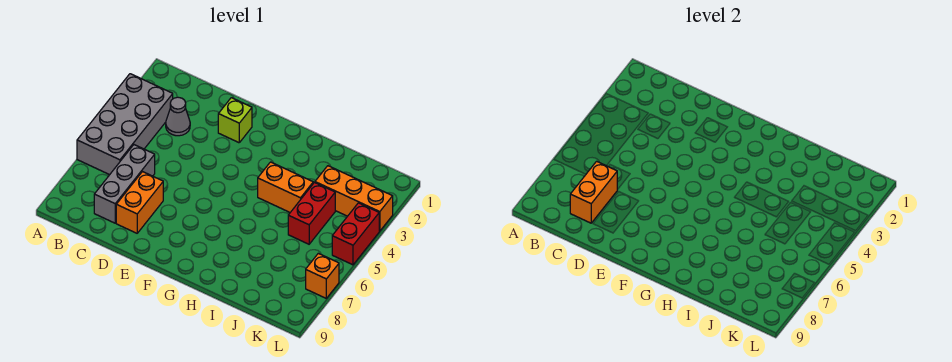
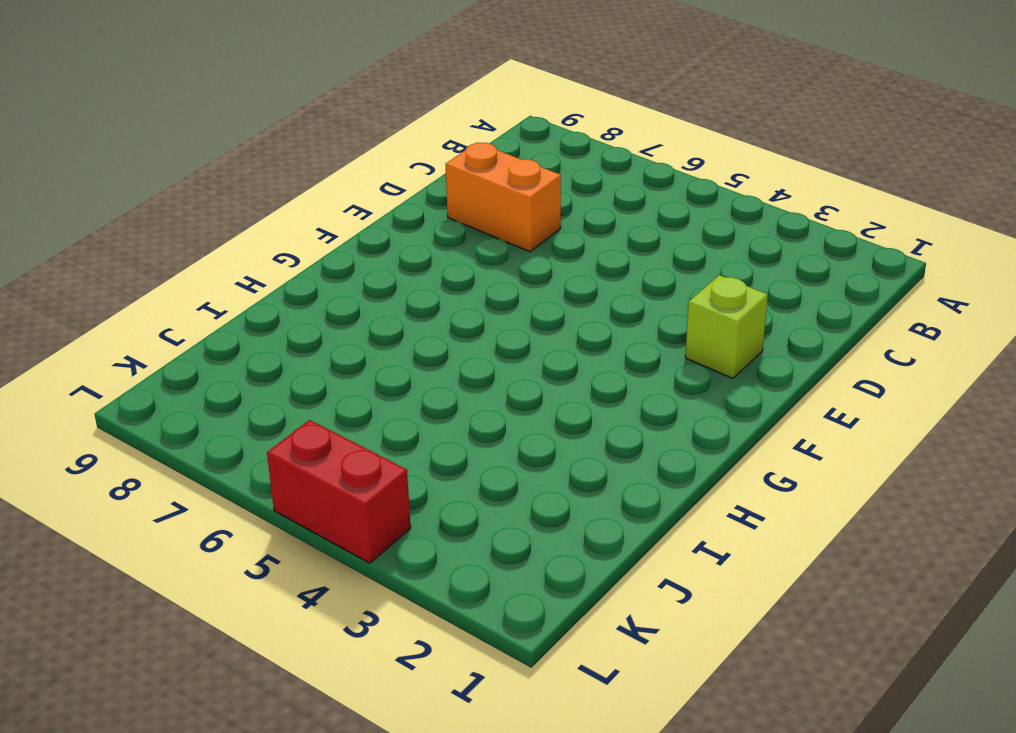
none -> grey brick A3:B6 level 1
none -> grey cone C3 level 1

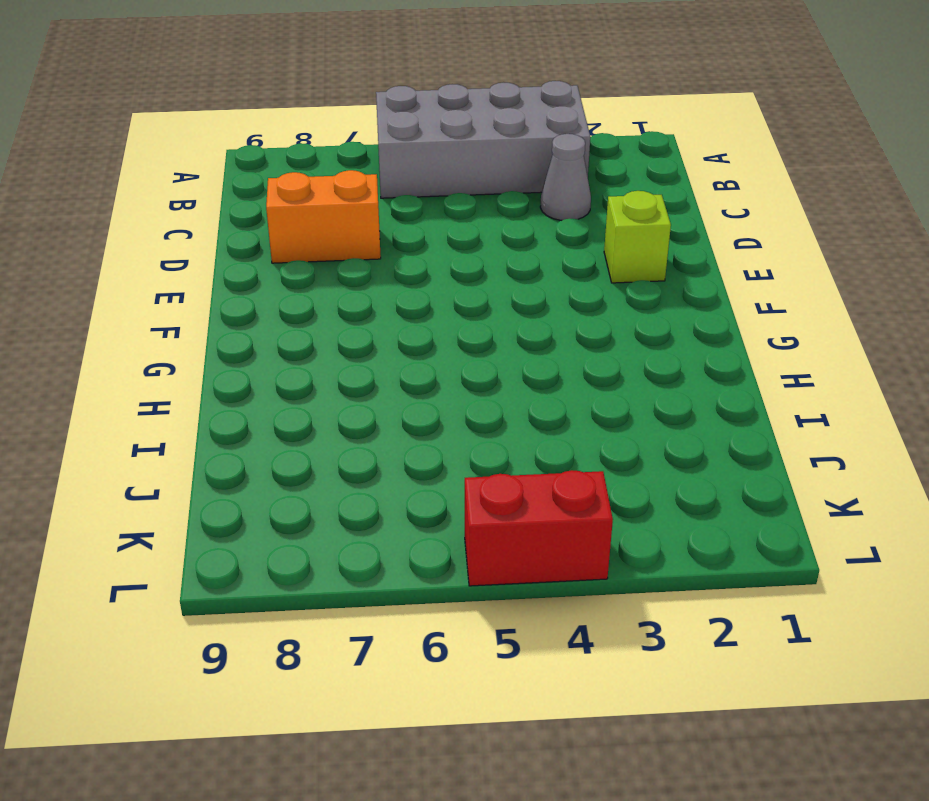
none -> grey brick C6:C8 level 1
none -> orange brick H4:I4 level 1

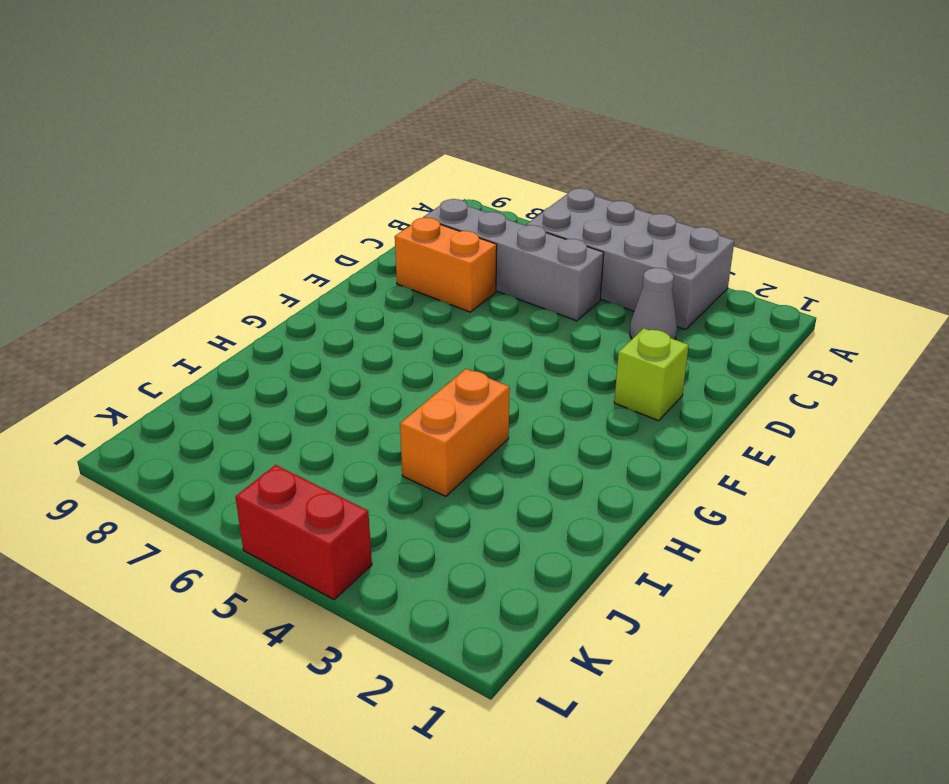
grey brick C5:C8 level 1 -> grey brick C6:C8 level 1
none -> orange brick J3:L3 level 1
none -> red brick J4:J5 level 1

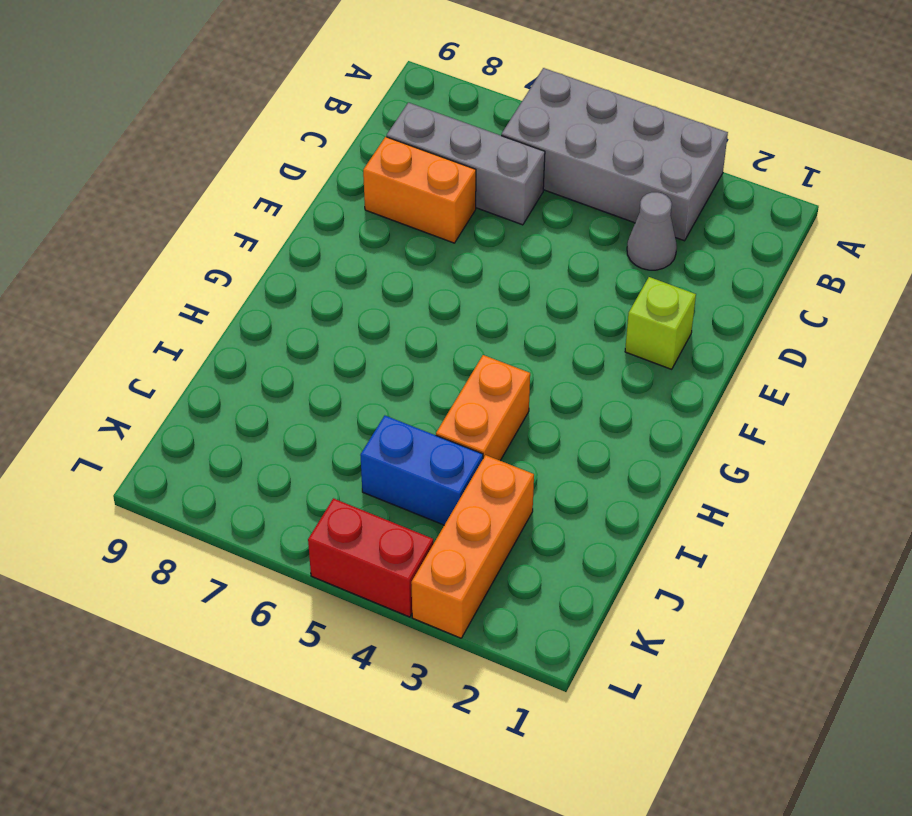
blue brick J4:J5 level 1 -> red brick J4:J5 level 1
none -> orange brick L7 level 1
none -> orange brick C7:C8 level 2

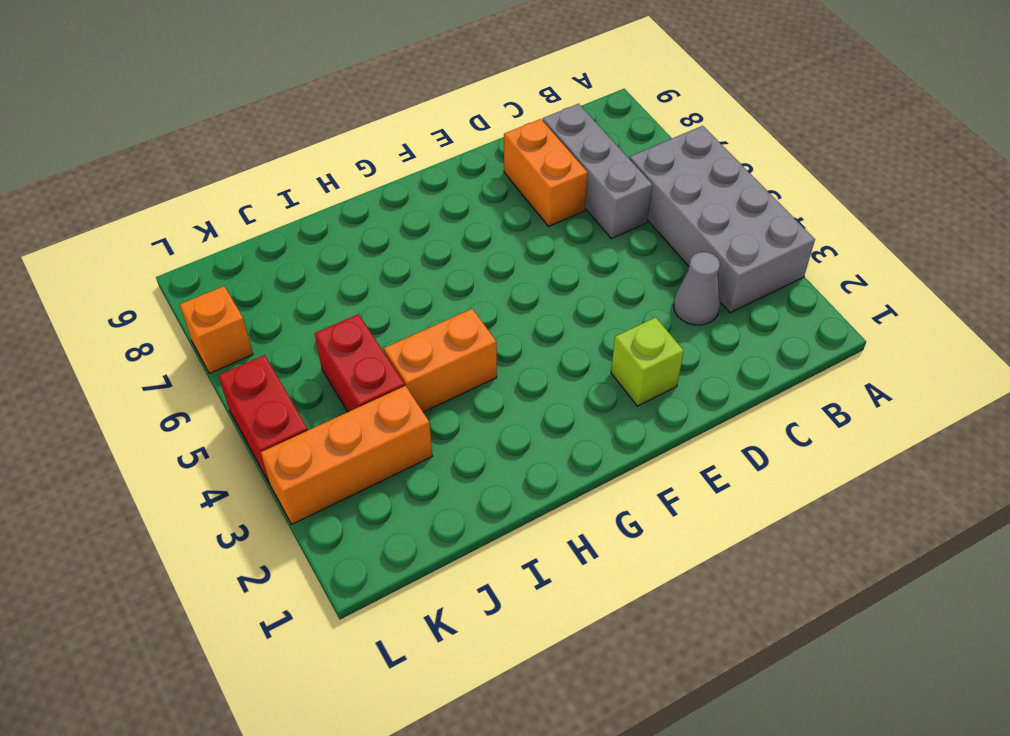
none -> orange brick C7:C8 level 2

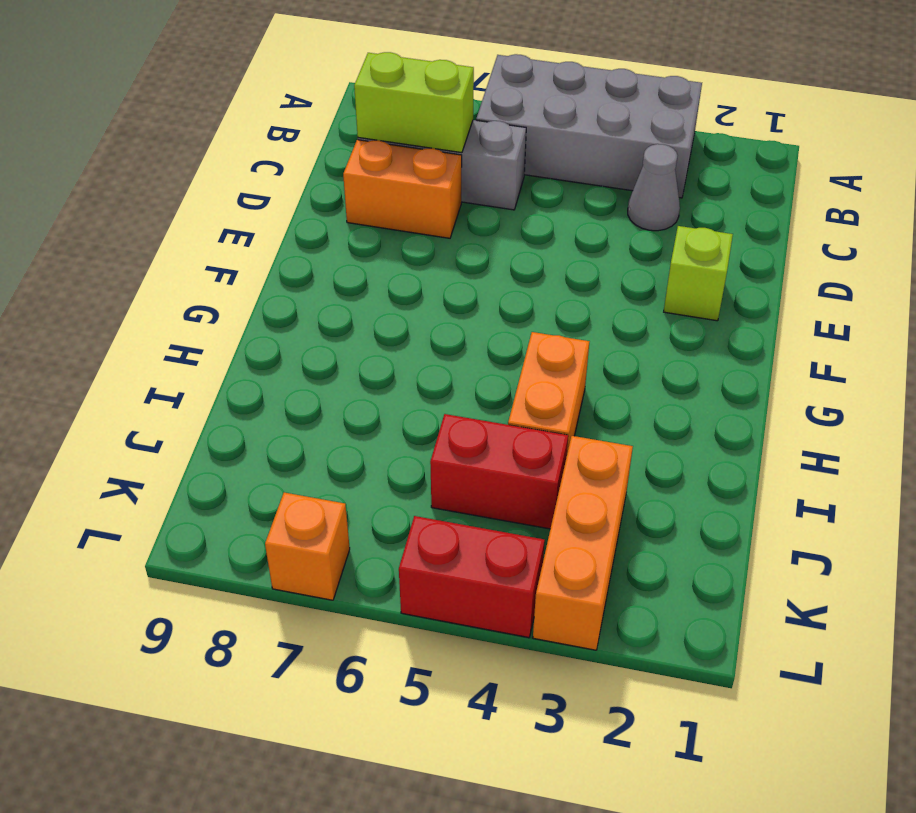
lime brick C7:C8 level 2 -> orange brick C7:C8 level 2

